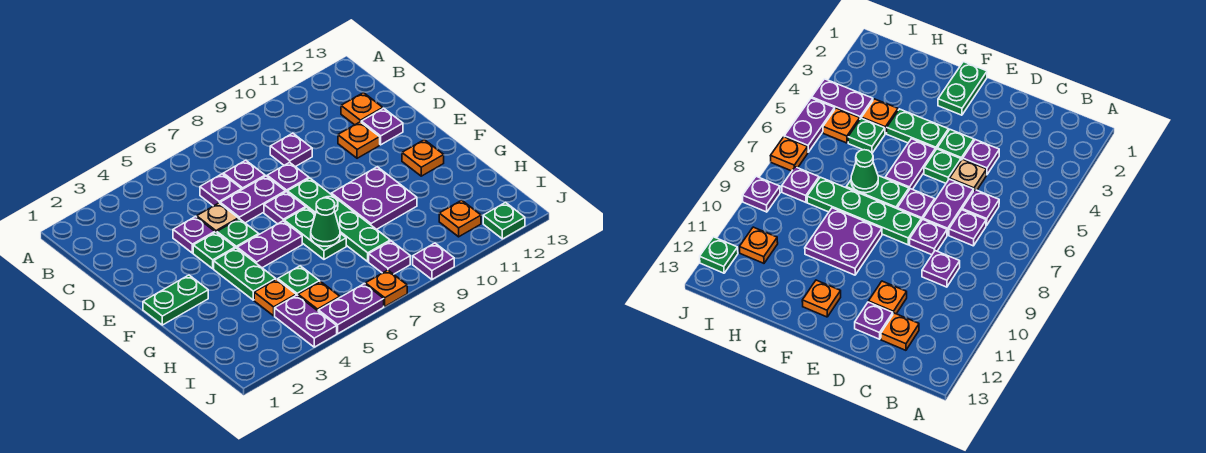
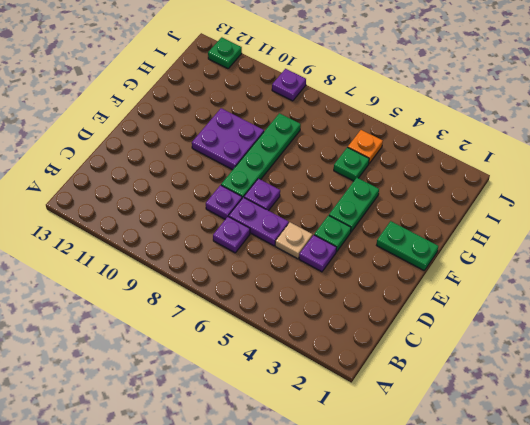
none -> purple plate C6 level 1
none -> purple plate C9 level 1
none -> orange plate C12 level 1
none -> orange plate D11 level 1

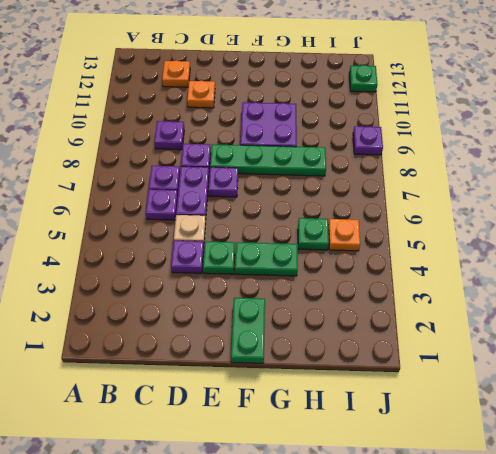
none -> purple plate D12 level 1
none -> green plate E5 level 1
none -> purple plate F5:F6 level 1
none -> green plate F7:G7 level 1

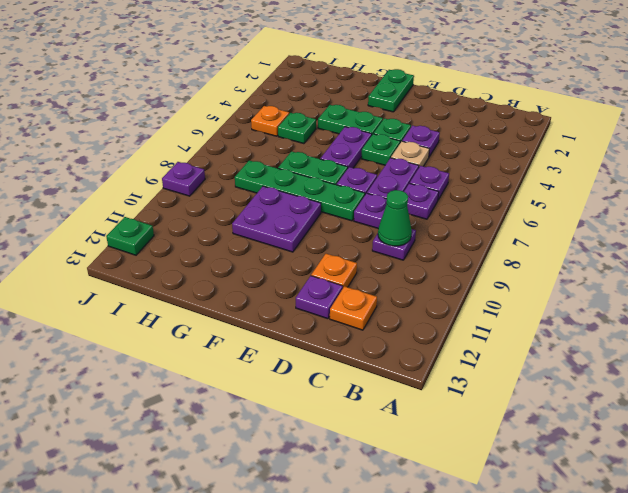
green cone C9 level 2 -> green cone G7 level 2
none -> orange plate F12 level 1
none -> orange plate H4 level 1
none -> purple plate I4:J4 level 1
none -> purple plate I8 level 1

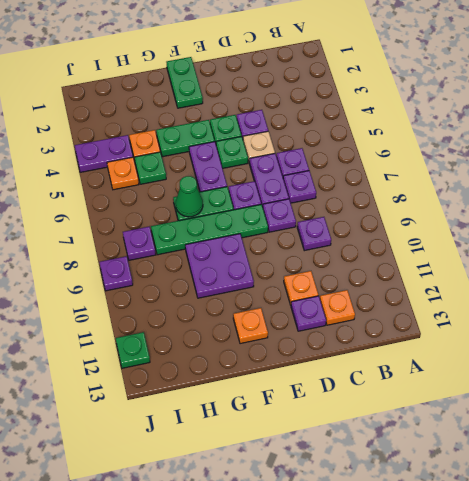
none -> orange plate I11 level 1
none -> purple plate J5:J6 level 1
none -> orange plate J7 level 1

